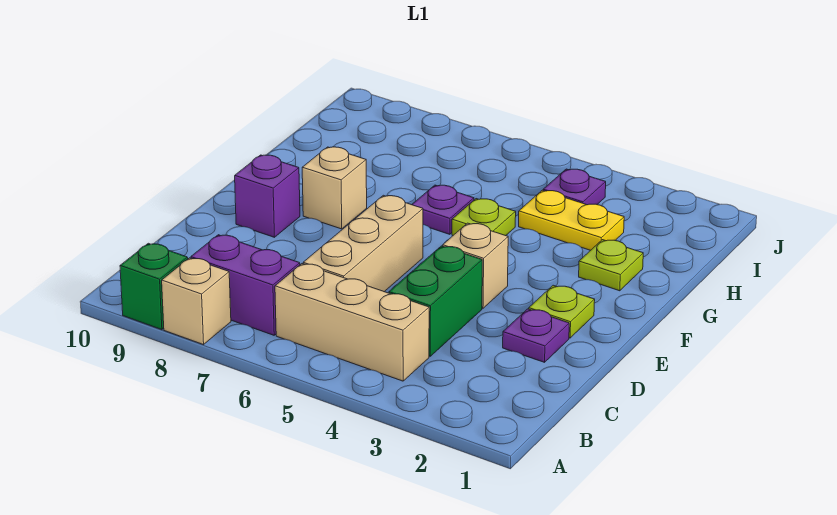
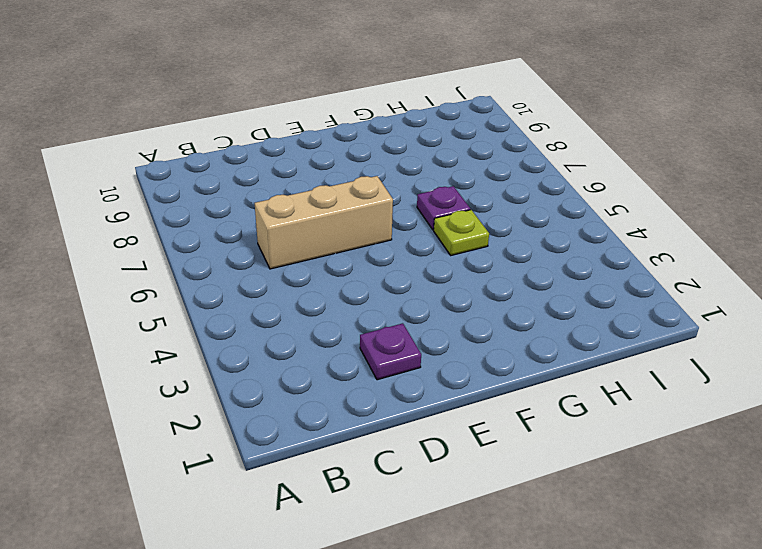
none -> tan brick A8 level 1
none -> green brick A9 level 1
none -> tan brick B4:B6 level 1

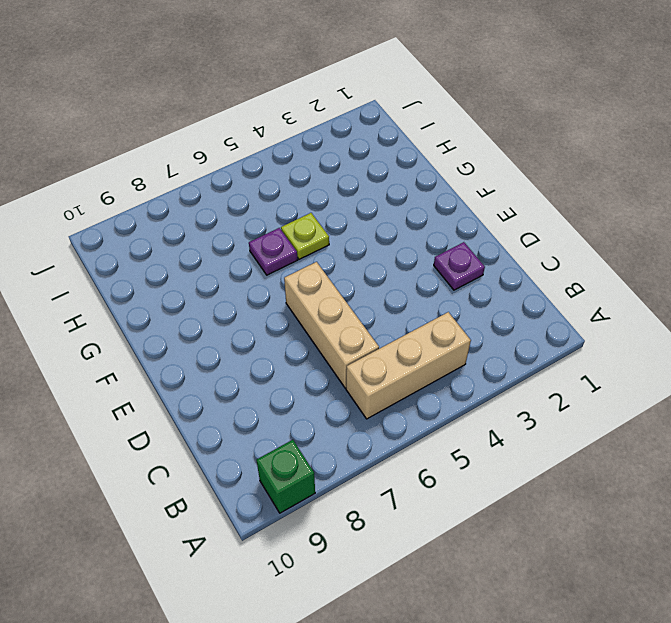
none -> tan brick A8 level 1
none -> purple brick B7:B8 level 1
none -> green brick C4:D4 level 1

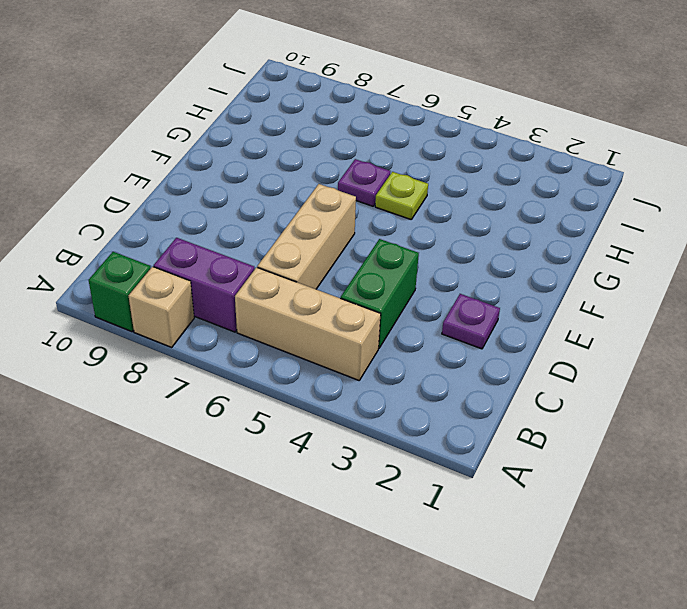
none -> lime plate E2 level 1
none -> tan brick E4 level 1
none -> purple brick E9 level 1

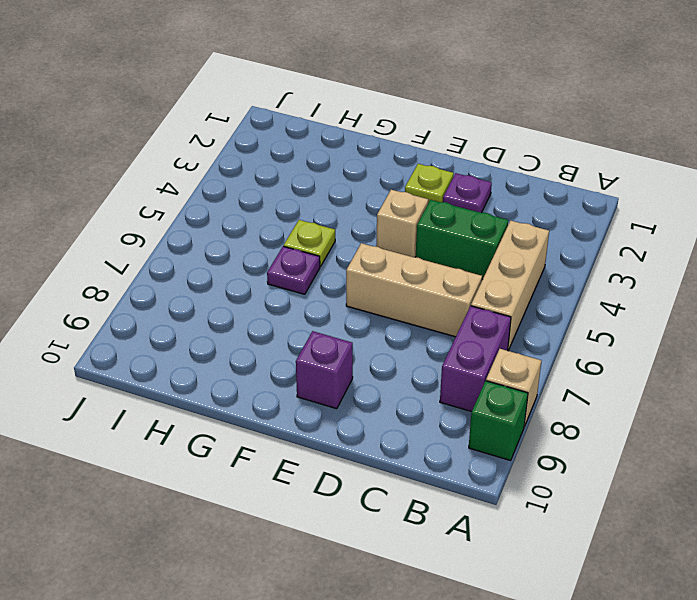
none -> tan brick F8 level 1
none -> lime plate G2 level 1
none -> yellow plate H3:H4 level 1

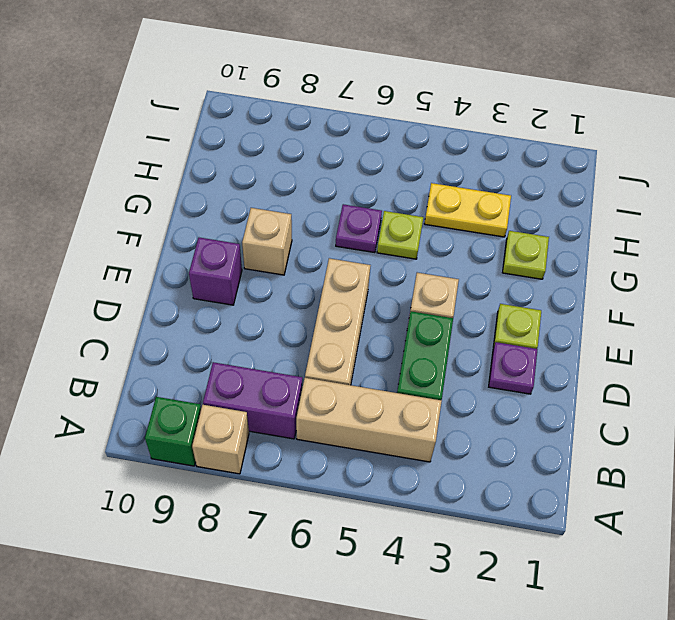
none -> purple plate I4 level 1

